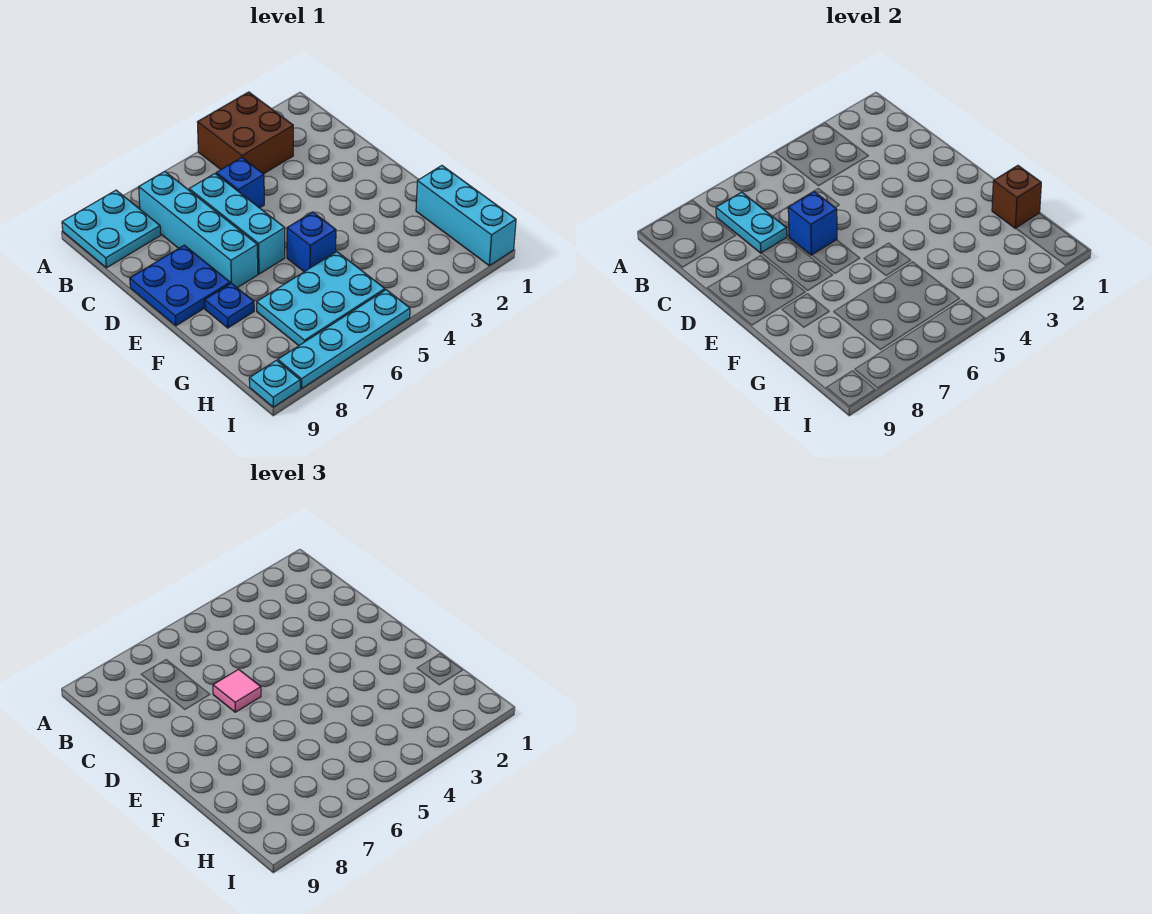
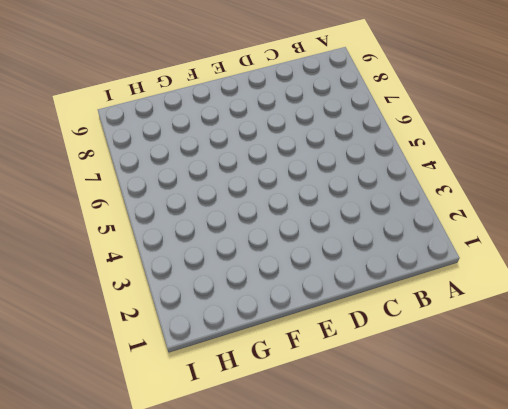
none -> brown brick A3:B4 level 1
none -> cyan plate A8:B9 level 1
none -> cyan brick B7:E7 level 1

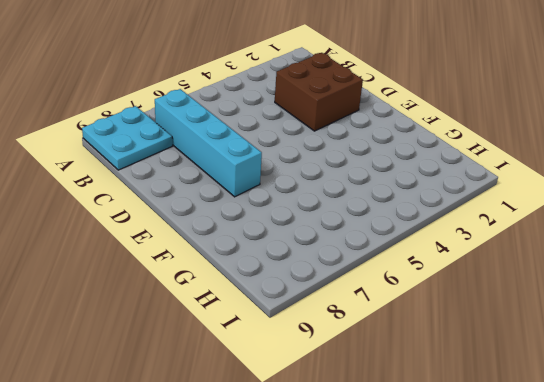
brown brick C2:D3 level 1 -> brown brick A3:B4 level 1
none -> blue brick C5 level 1
none -> cyan brick C6:E6 level 1
none -> blue plate D8:E9 level 1

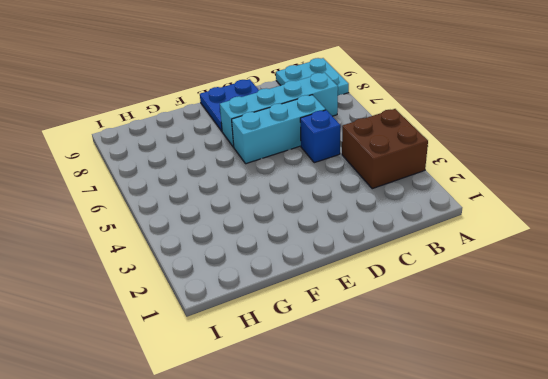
none -> blue brick F5 level 1
none -> blue plate F8 level 1
none -> cyan brick G1:I1 level 1

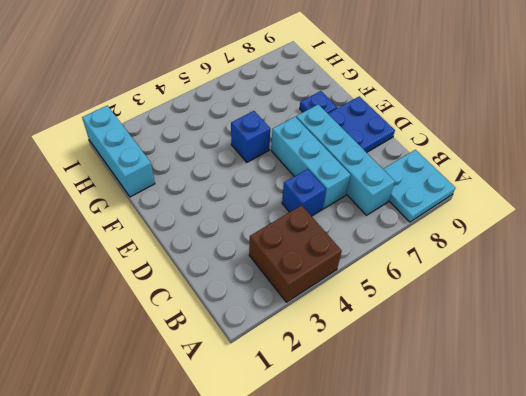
none -> cyan plate G5:H7 level 1
none -> cyan plate I5:I8 level 1
none -> cyan plate I9 level 1

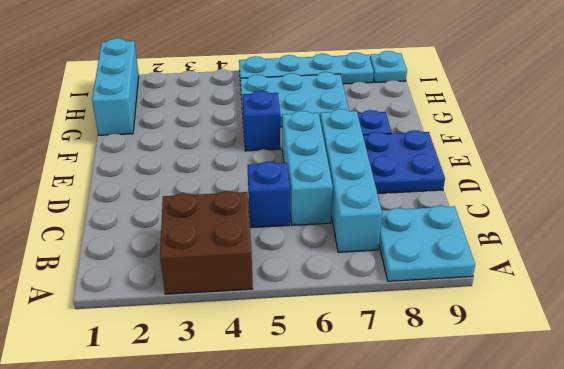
none -> cyan plate B7:C7 level 2
none -> blue brick D6 level 2
none -> brown brick G1 level 2

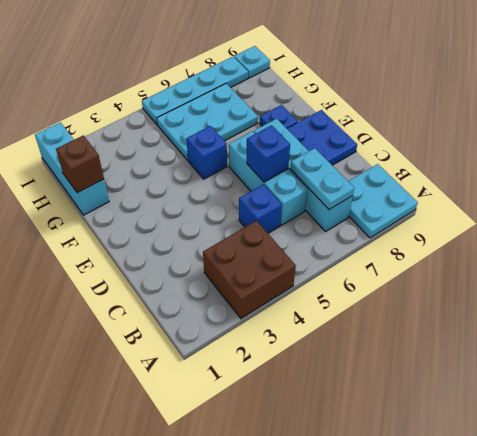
none -> pink tile D6 level 3

